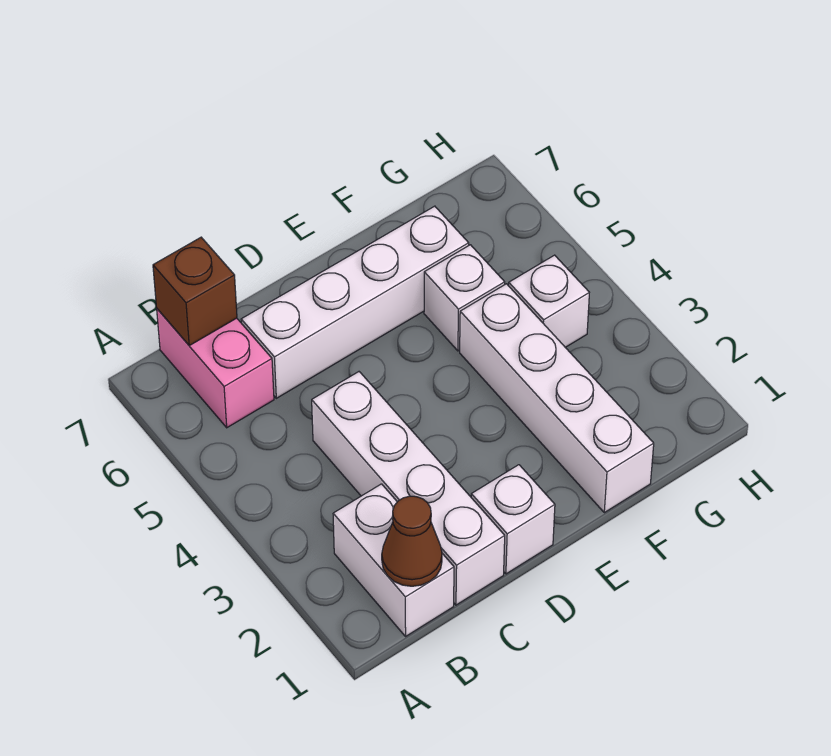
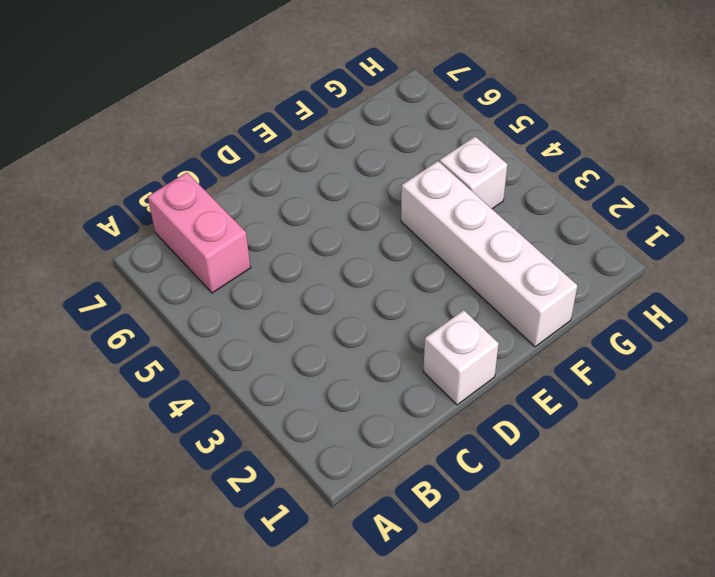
none -> white brick B1:B2 level 1
none -> white brick C1:C4 level 1

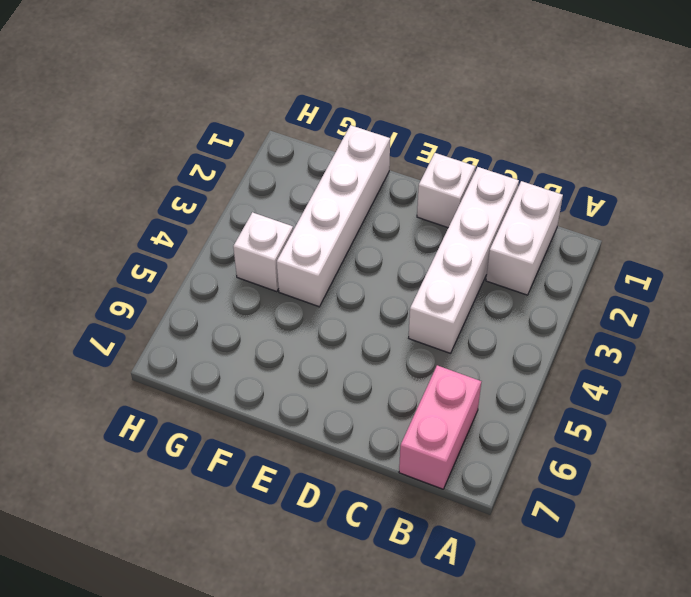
none -> white brick C6:F6 level 1
none -> white brick F5 level 1

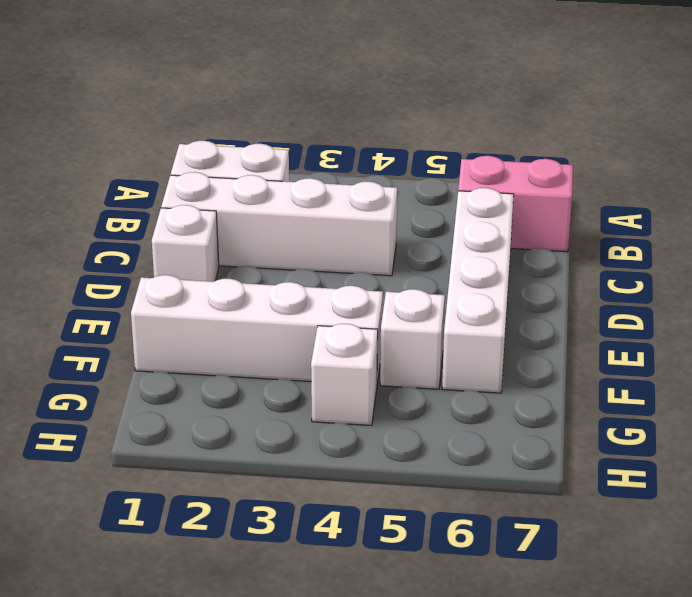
none -> brown cone B1 level 2
none -> brown brick B7 level 2

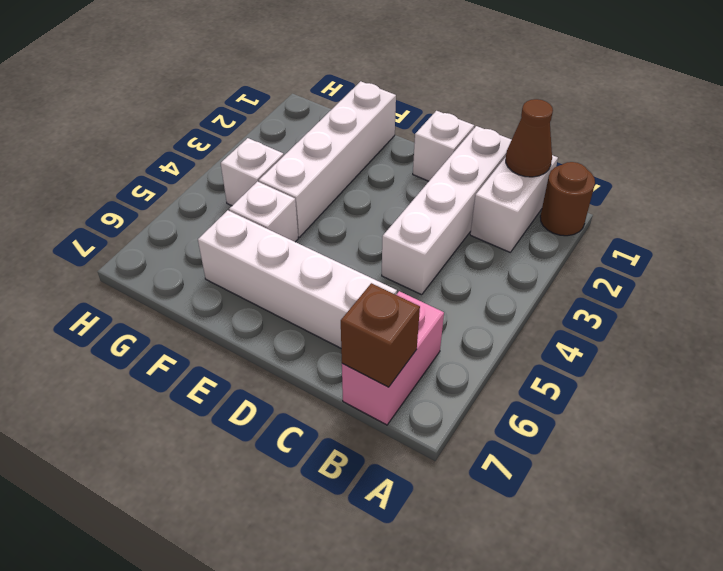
brown round brick A1 level 1 -> none

